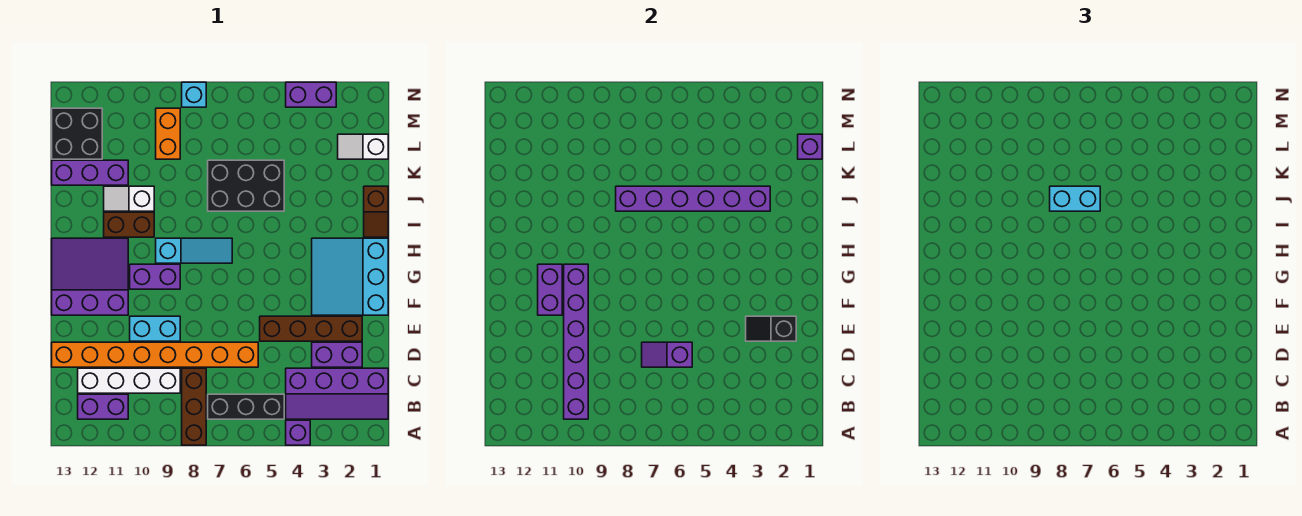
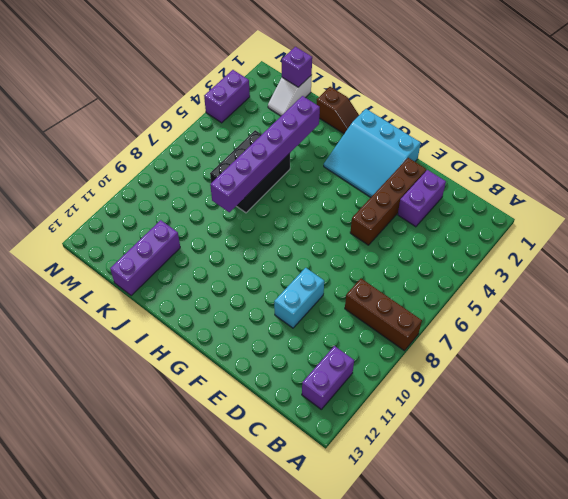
none -> purple brick A4 level 1
none -> purple slope B1:C4 level 1 top C
none -> black brick B5:B7 level 1
none -> white brick C9:C12 level 1

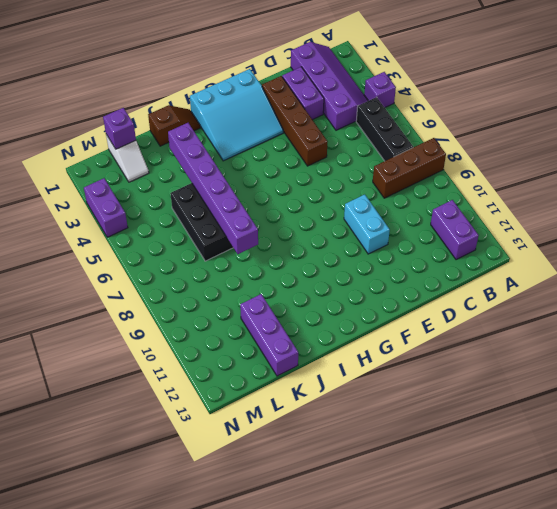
none -> white brick C9:C12 level 1
none -> orange brick D6:D13 level 1
none -> purple slope F11:H13 level 1 top F
none -> purple brick G9:G10 level 1

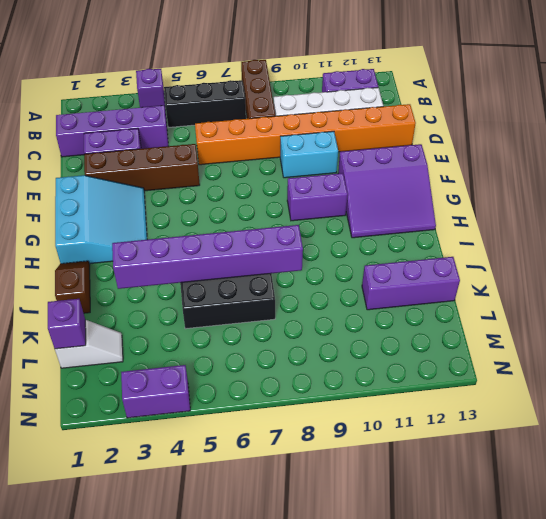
none -> cyan slope H7:H9 level 1 top 9
none -> brown brick I10:I11 level 1
none -> white slope J10:J11 level 1 top 10
none -> orange brick L9:M9 level 1

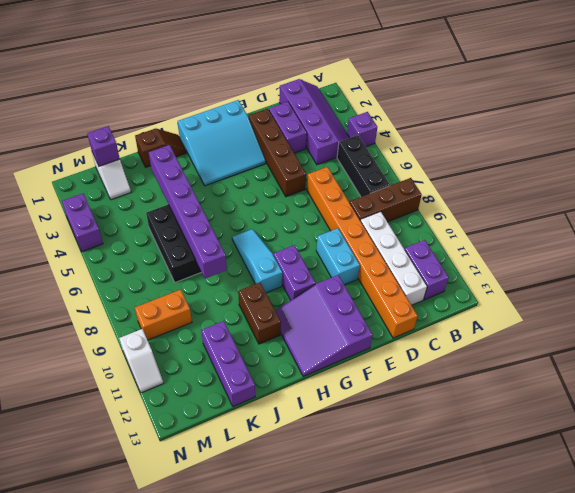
white slope N10:N11 level 1 top 10 -> white slope J10:J11 level 1 top 10
none -> black brick L12:M13 level 1
none -> cyan brick N8 level 1
none -> purple brick B10:G10 level 2
none -> purple slope D6:D7 level 2 top 6

